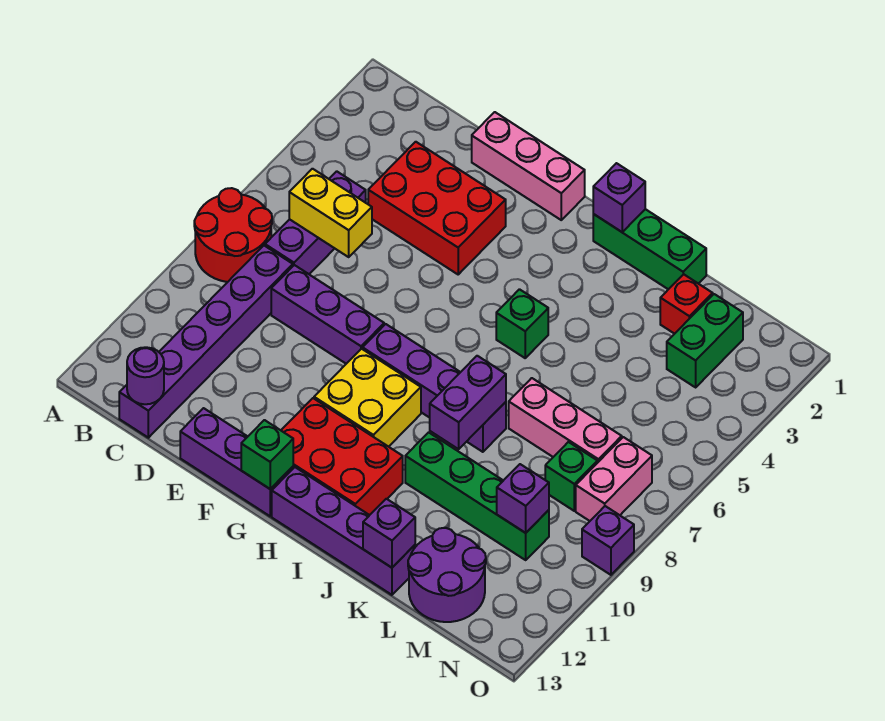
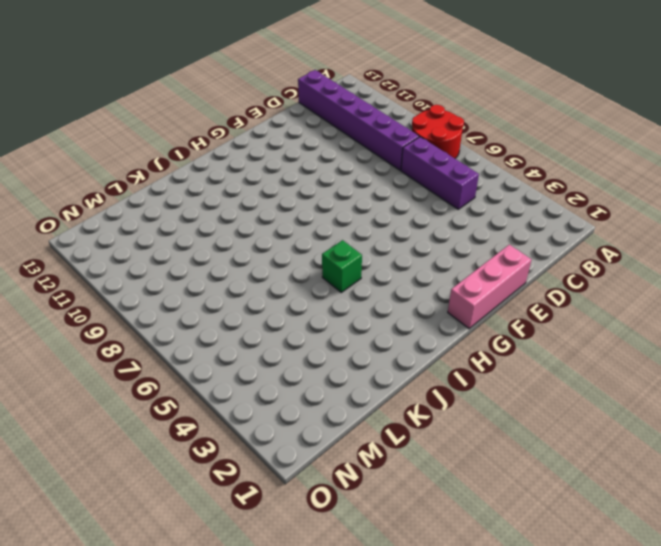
none -> red brick D3:F4 level 1
none -> purple brick D8:F8 level 1
none -> purple brick E13:G13 level 1

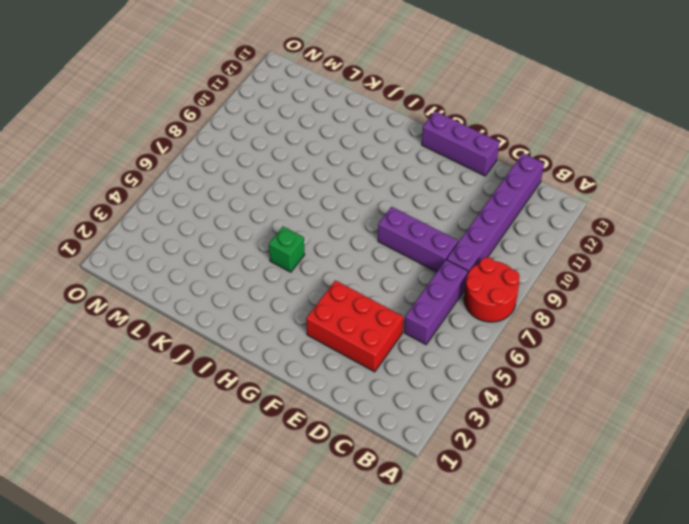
none -> pink brick E1:G1 level 1
none -> purple brick G8:J8 level 1
none -> yellow brick G9:H10 level 1

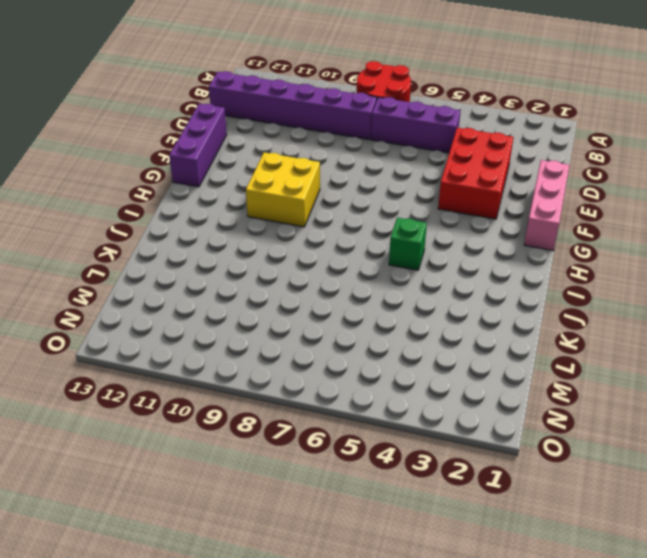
none -> purple brick D8:F8 level 1
none -> purple brick G8:J8 level 1
none -> red brick G11:I12 level 1

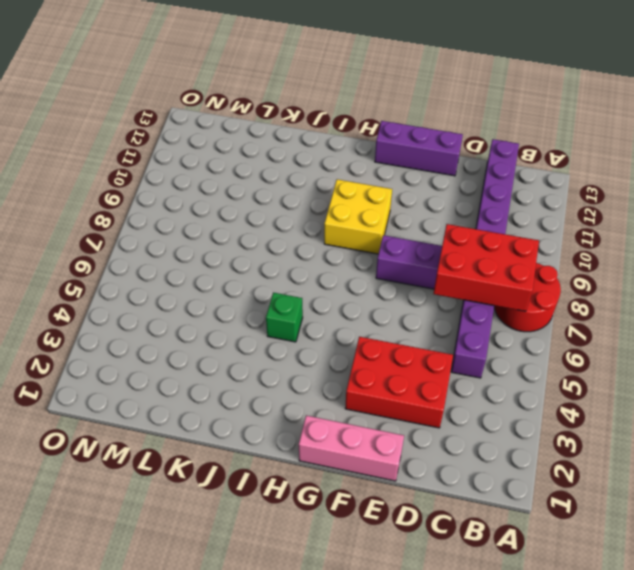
red brick B7:D8 level 2 -> red brick G11:I12 level 1
none -> purple brick G8:J8 level 1
none -> purple brick H13:K13 level 1
none -> green brick I1:K1 level 1

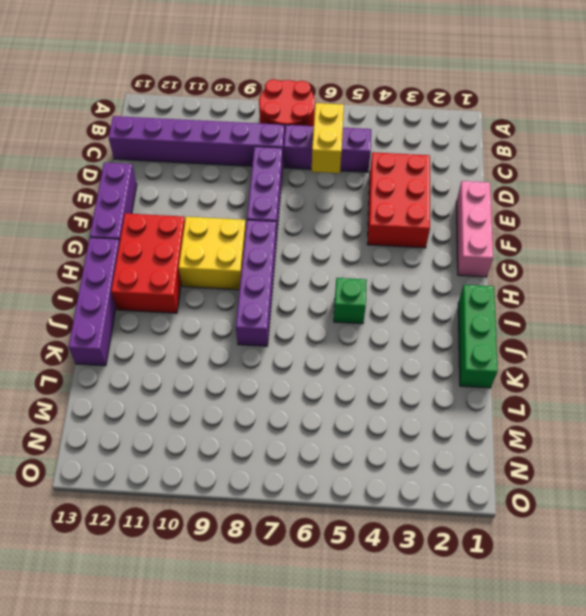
none -> green brick J10:M10 level 1
none -> pink brick K7:M7 level 1
none -> red brick L2 level 1

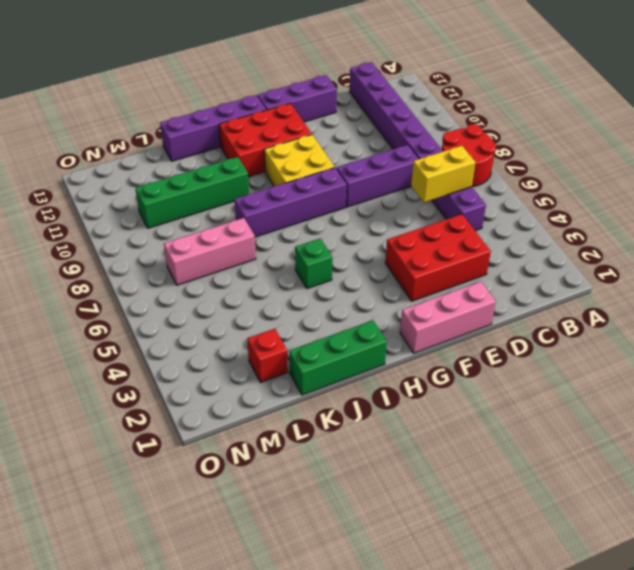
none -> purple round brick L12:M13 level 1
none -> green brick M2:M3 level 1
none -> green brick M8 level 1

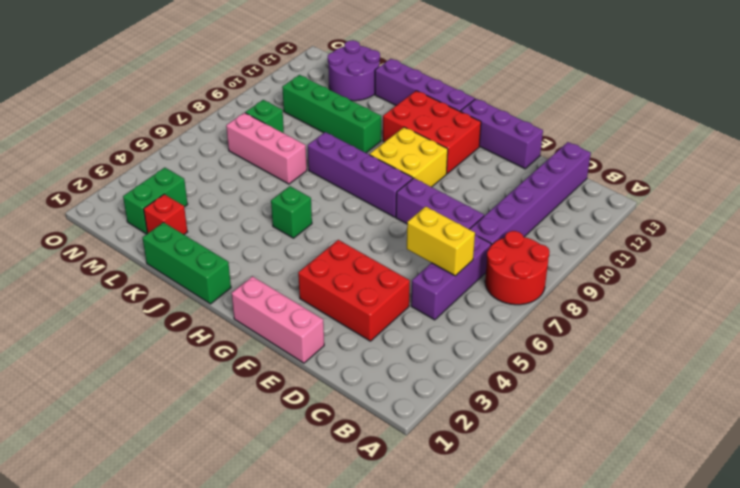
none -> pink brick N7:N8 level 1
none -> purple brick O9 level 1
none -> purple round brick C13 level 2

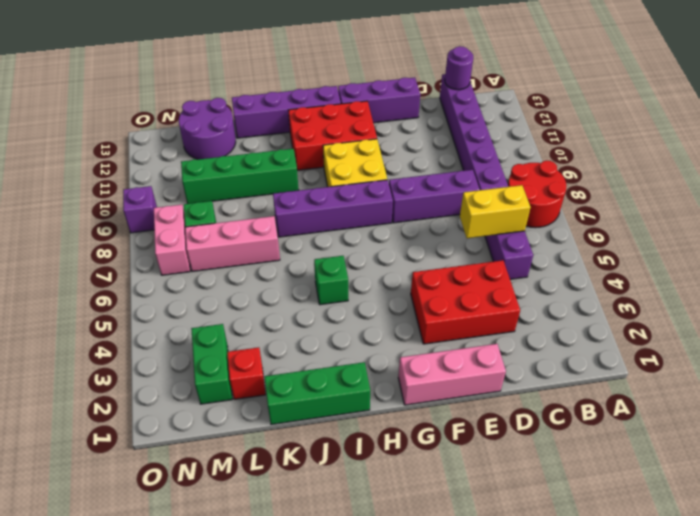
none -> green brick G13 level 2
none -> purple brick I1 level 2
none -> purple brick J8:J9 level 2

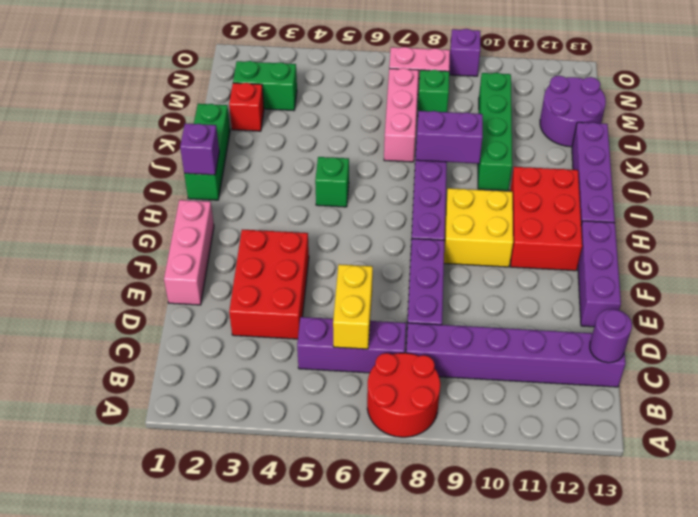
none -> green brick G13 level 2
none -> purple brick K13 level 2
none -> purple brick M10 level 2

